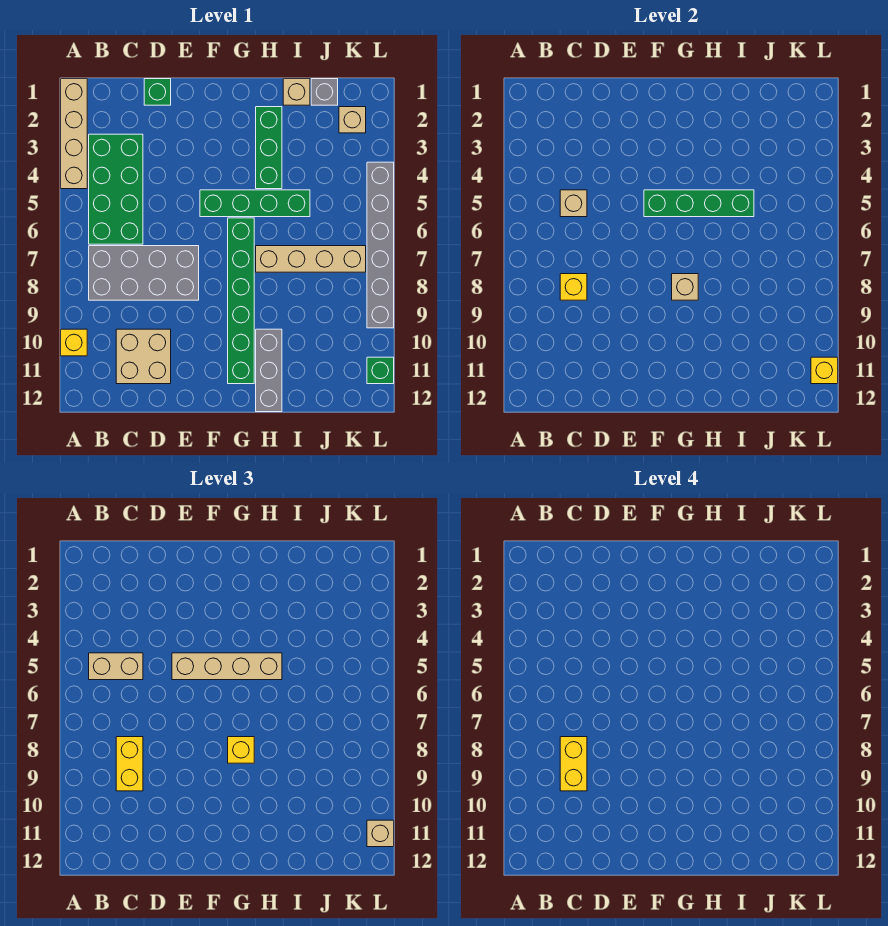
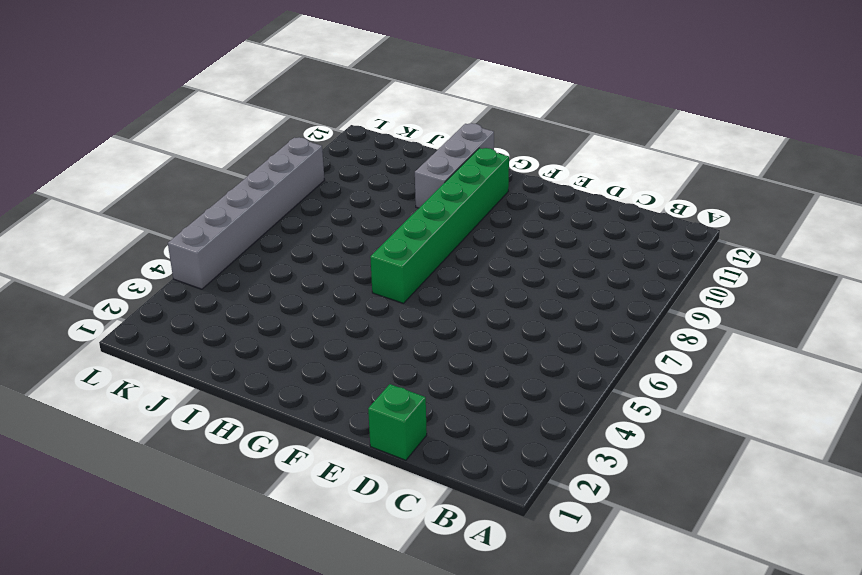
none -> tan brick A1:A4 level 1
none -> yellow brick A10 level 1
none -> green brick B3:C6 level 1

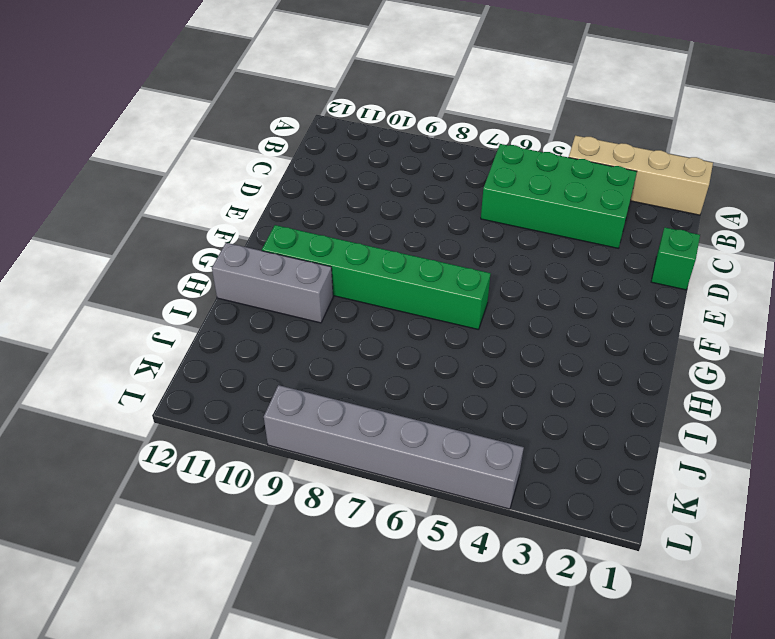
none -> yellow brick A10 level 1
none -> grey brick B7:E8 level 1
none -> tan brick C10:D11 level 1

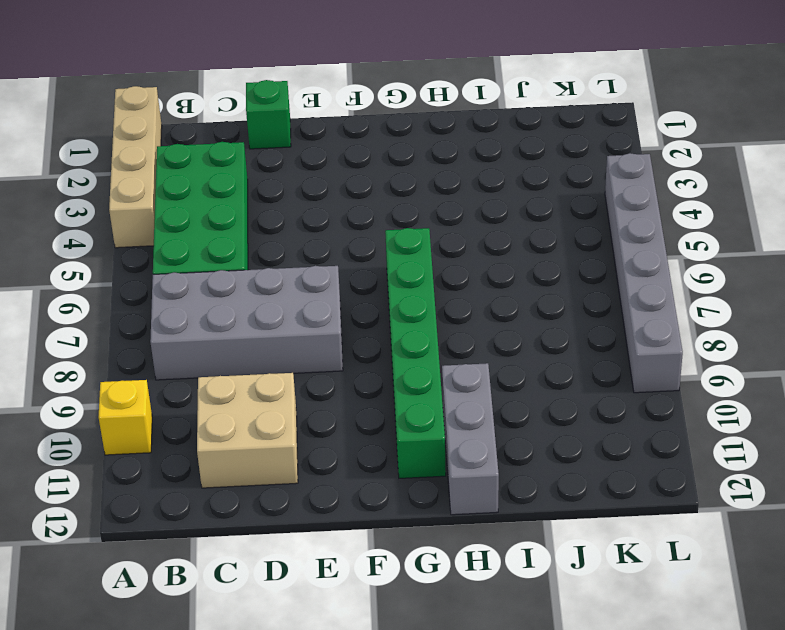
none -> green brick F5:I5 level 1
none -> green brick H2:H4 level 1
none -> tan brick H7:K7 level 1

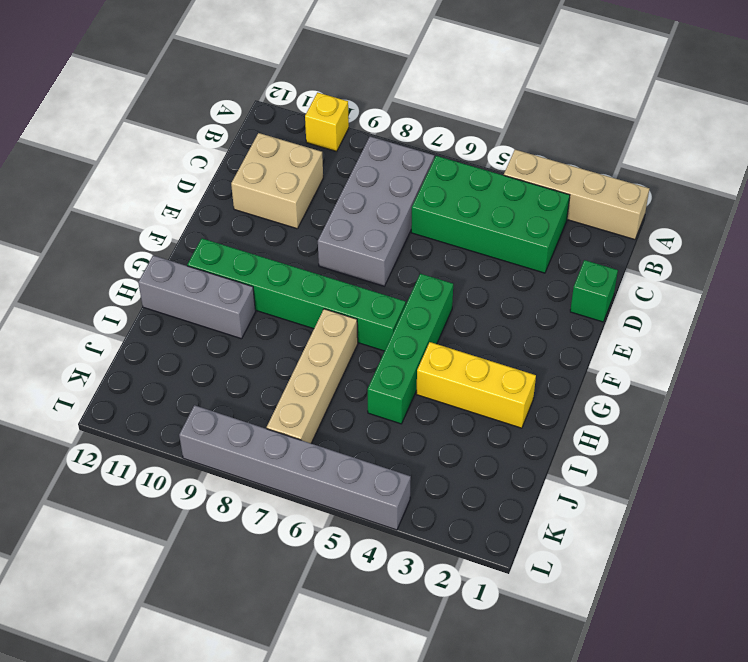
yellow brick H2:H4 level 1 -> green brick H2:H4 level 1
none -> tan brick I1 level 1
none -> grey brick J1 level 1
none -> tan brick K2 level 1

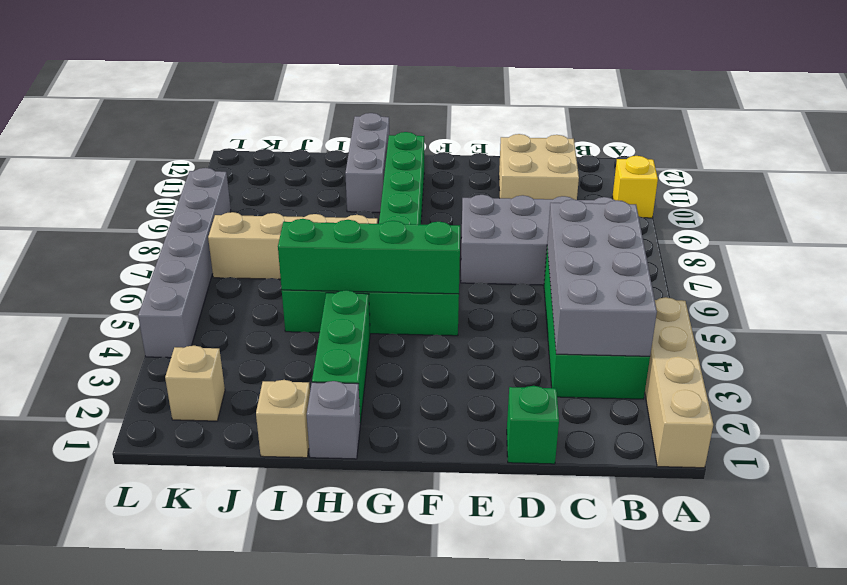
grey brick B3:C6 level 2 -> tan brick C5 level 2
grey brick H1 level 1 -> grey brick J1 level 1
none -> green brick L11 level 1
none -> yellow brick C8 level 2
none -> tan brick G8 level 2

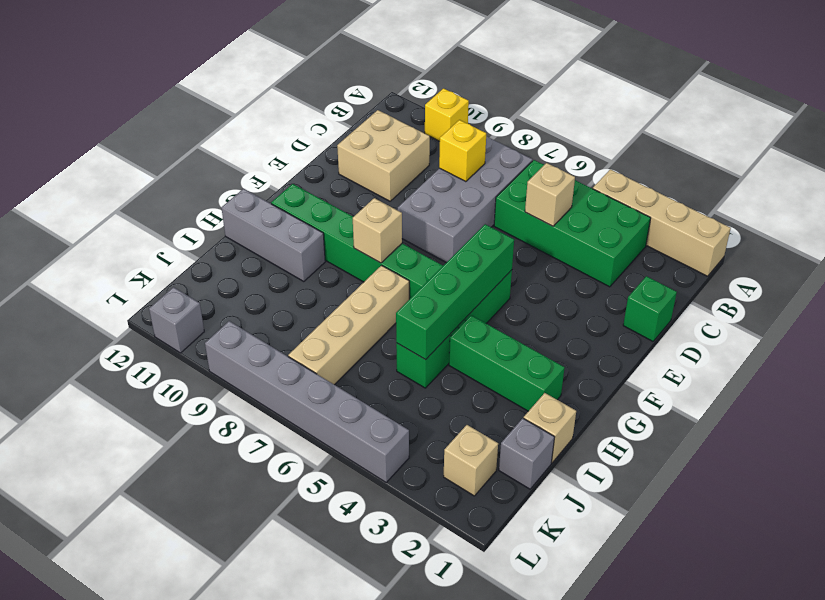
grey brick L11 level 1 -> green brick L11 level 1
none -> yellow brick L11 level 2
none -> tan brick B5:C5 level 3
none -> yellow brick C8:C9 level 3

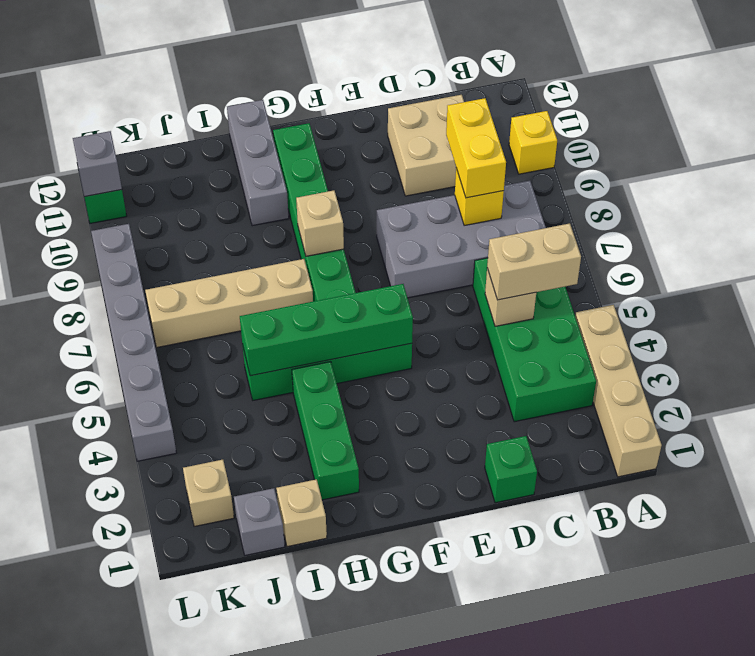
grey brick L11 level 2 -> yellow brick L11 level 2
none -> tan brick E5:H5 level 3
none -> yellow brick G8 level 3
none -> tan brick L11 level 3

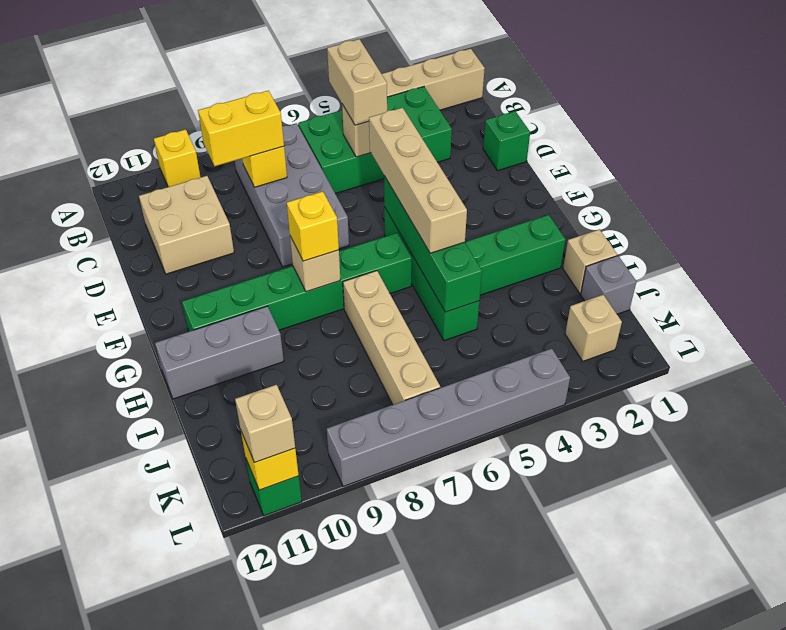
none -> yellow brick C8:C9 level 4

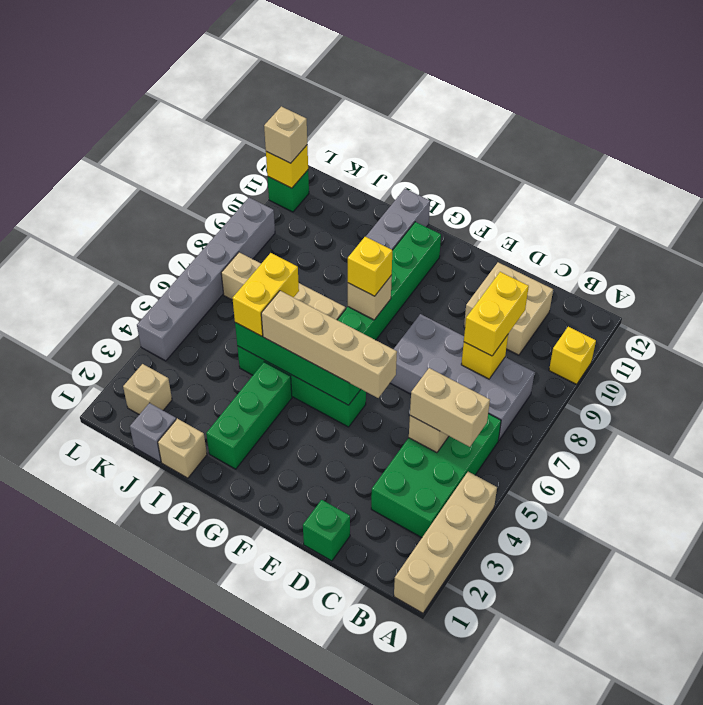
yellow brick I5:I6 level 3 -> yellow brick C8:C9 level 4

